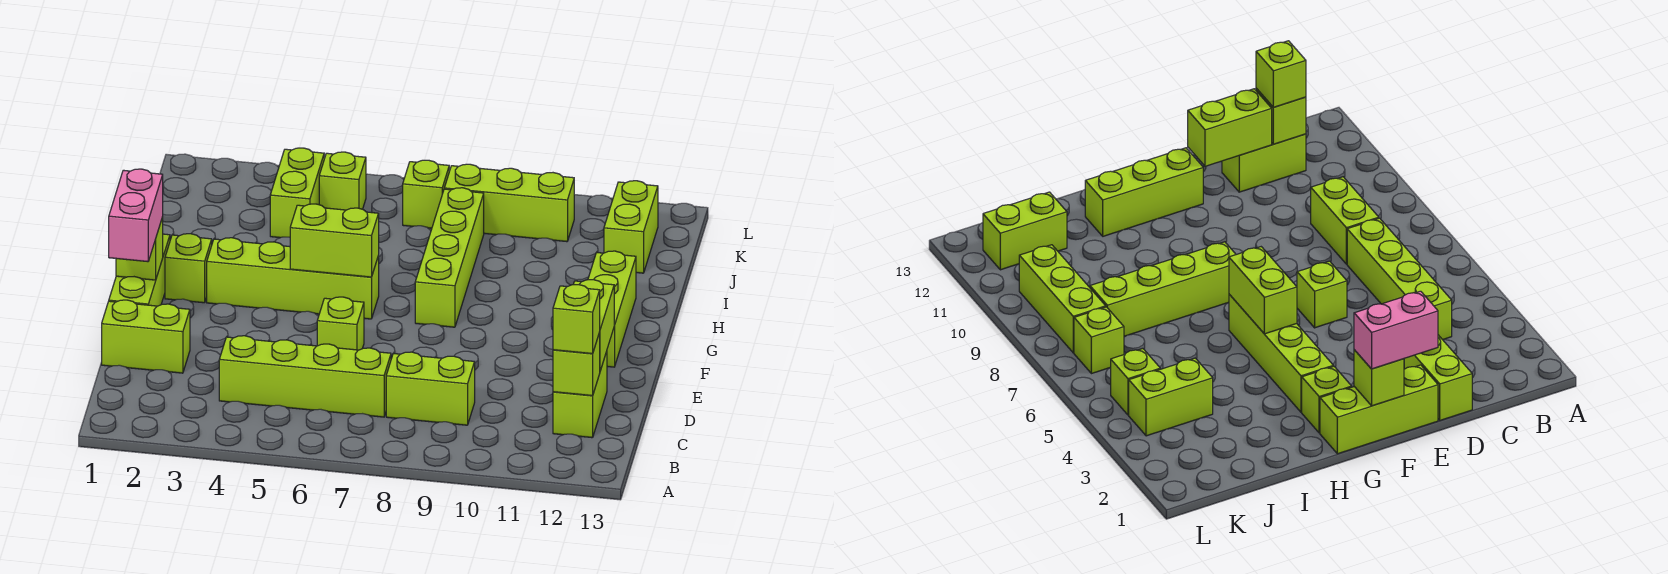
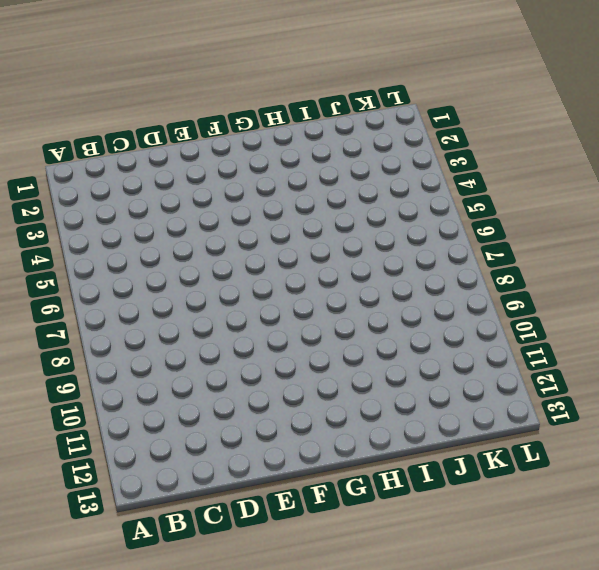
none -> lime brick C4:C7 level 1
none -> lime brick C8:C9 level 1
none -> lime brick C12:D12 level 1

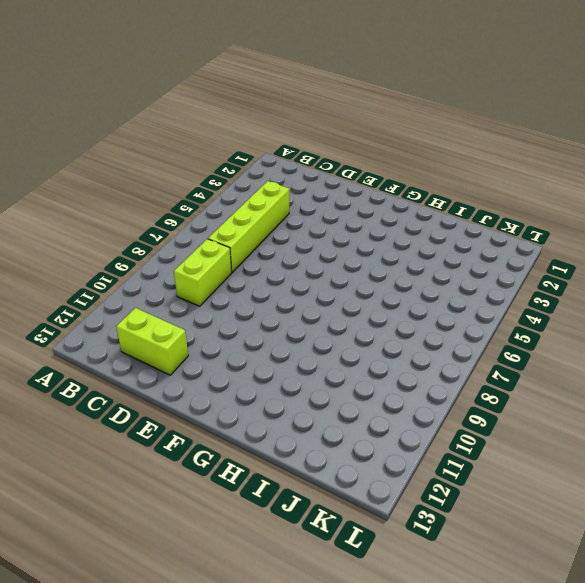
none -> lime brick D1:D2 level 1
none -> lime brick E1:G1 level 1
none -> lime brick E6 level 1

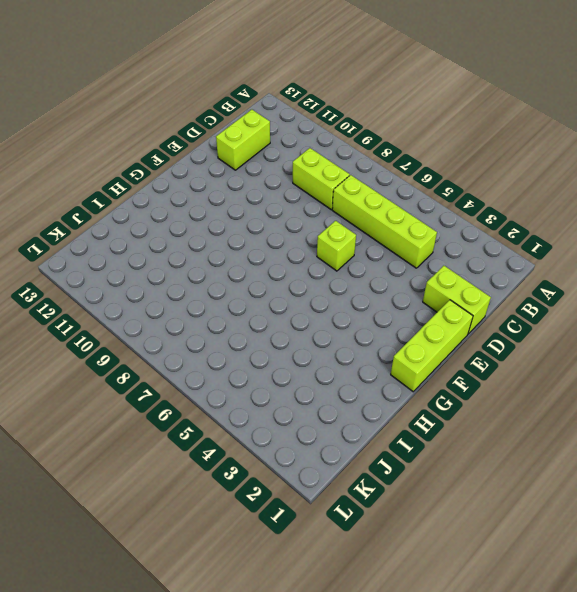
none -> lime brick F12:H12 level 1
none -> lime brick G2 level 1
none -> lime brick G3:G6 level 1

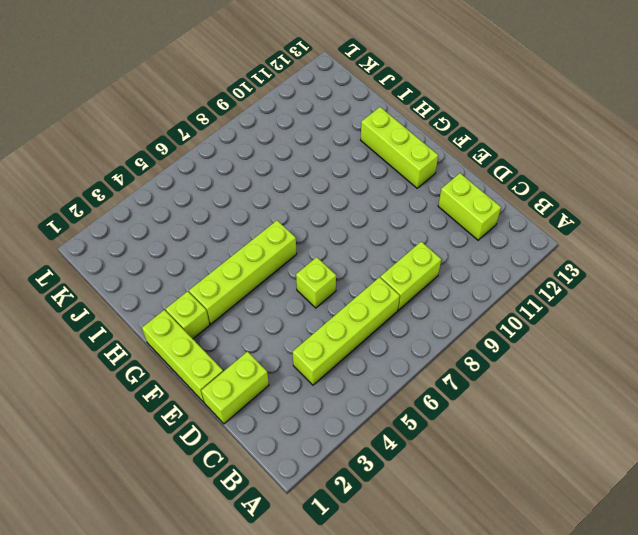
none -> lime brick G8:J8 level 1
none -> lime brick J4:K4 level 1
none -> lime brick J12:K12 level 1

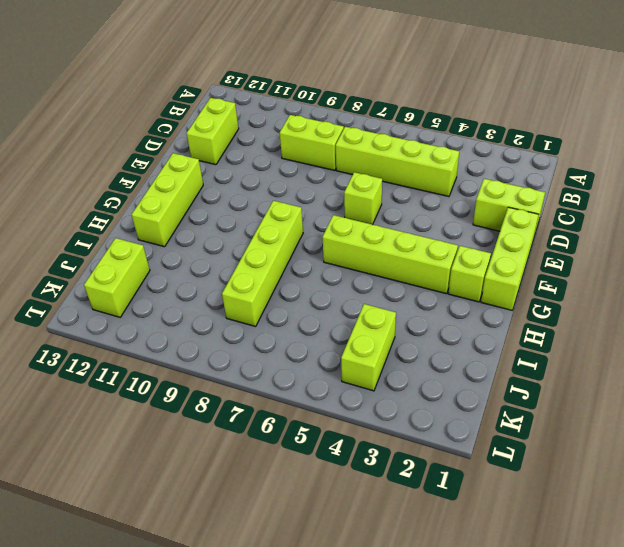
none -> lime brick K5 level 1
none -> lime brick K7 level 1
none -> lime brick K8:K10 level 1

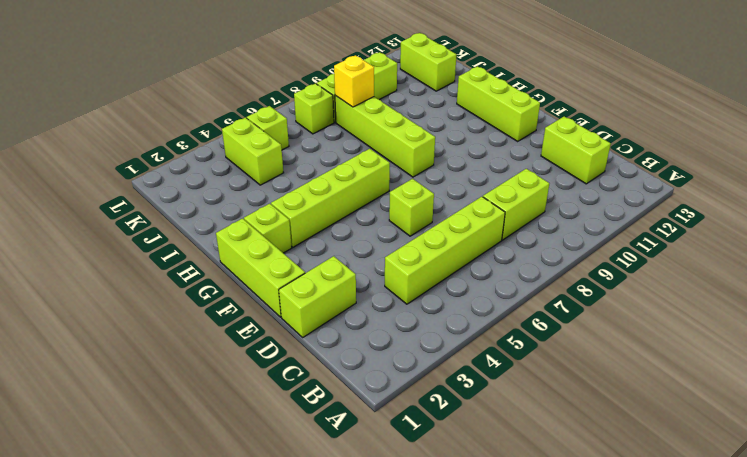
yellow brick J8 level 2 -> none
none -> lime brick C12 level 2
none -> lime brick D12:E12 level 2
none -> lime brick F1 level 2

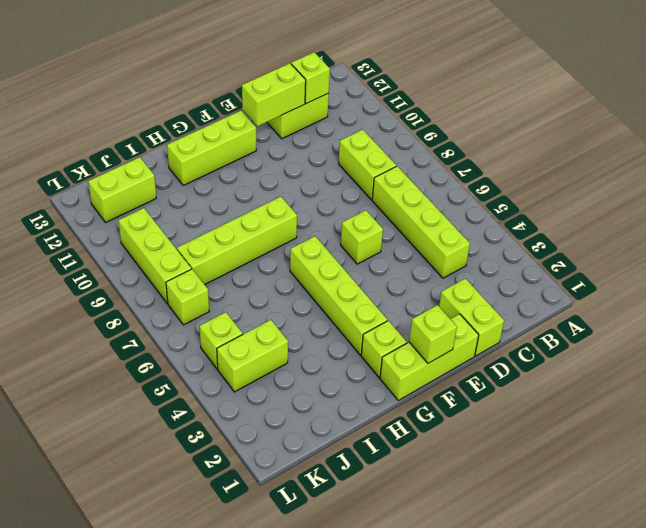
none -> lime brick G5:G6 level 2
none -> lime brick C12 level 3
none -> pink brick E1:F1 level 3

